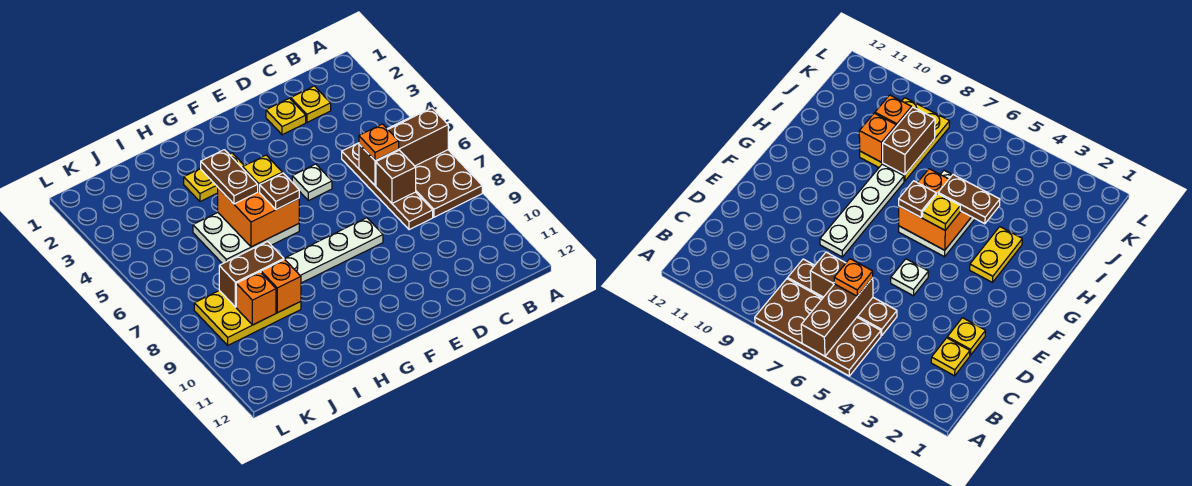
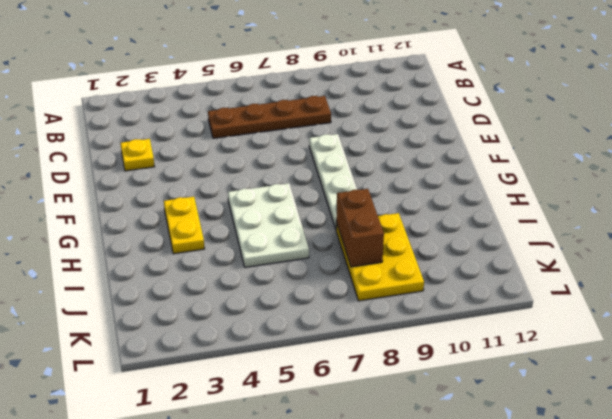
none -> brown plate A5:B8 level 1
none -> yellow plate C2 level 1
none -> white plate E5 level 1

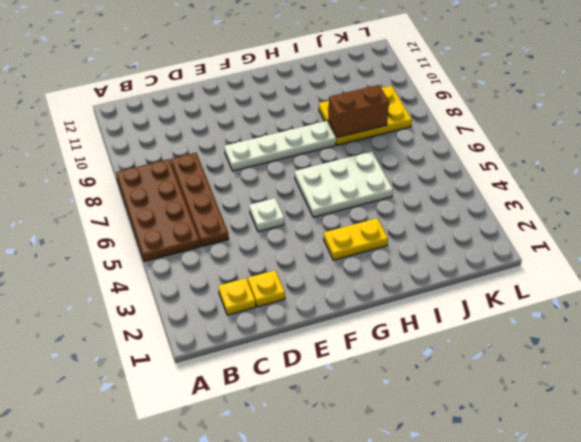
none -> brown brick A6:C6 level 2
none -> brown brick C7 level 2
none -> orange brick G5:H6 level 2

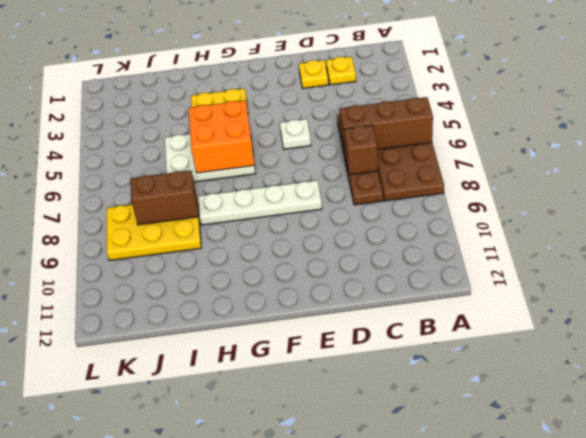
none -> orange brick I9 level 2
none -> orange brick J9 level 2
none -> orange plate C6 level 3

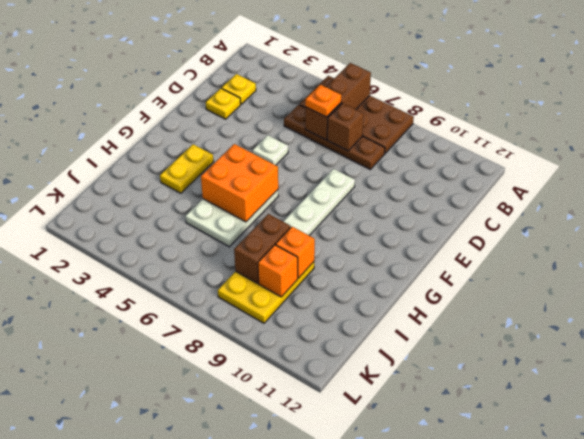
none -> yellow plate G5 level 3
none -> brown plate G6 level 3
none -> brown plate H4:H5 level 3

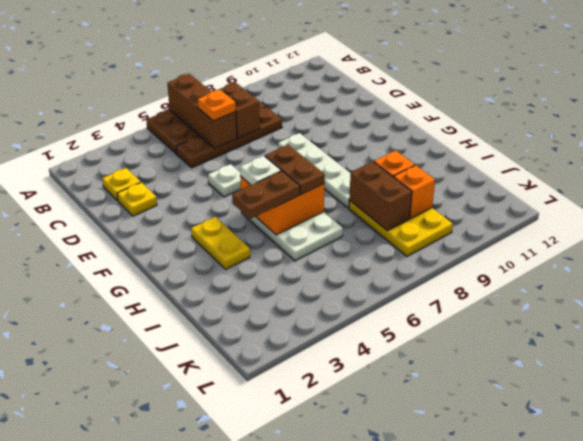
white plate G5 level 3 -> yellow plate G5 level 3
brown plate G6:H6 level 3 -> brown plate G6 level 3

